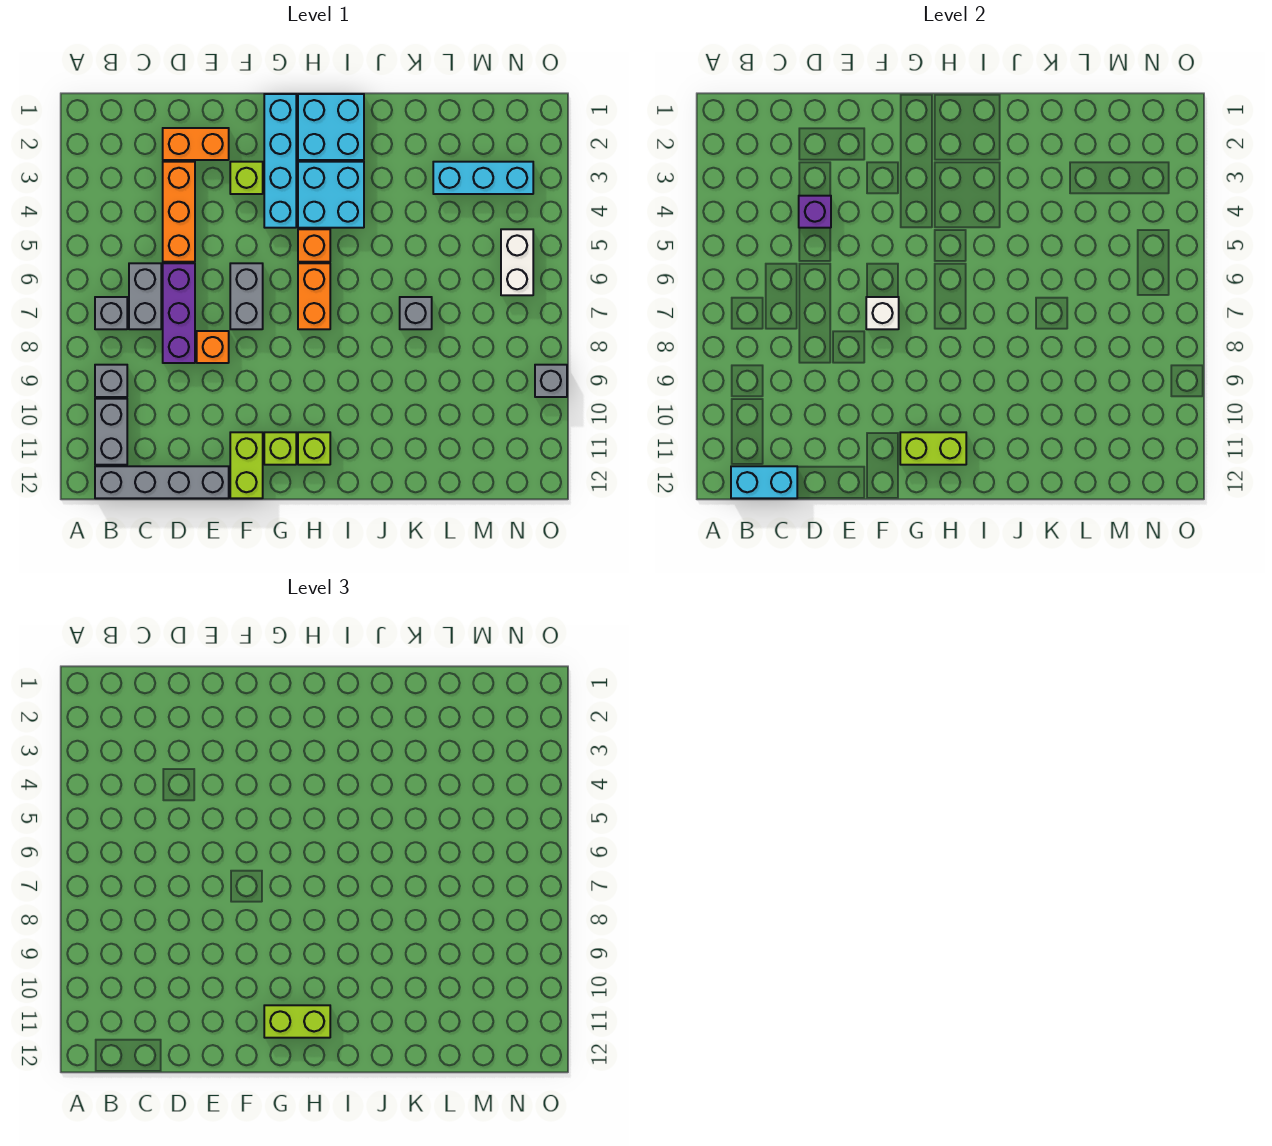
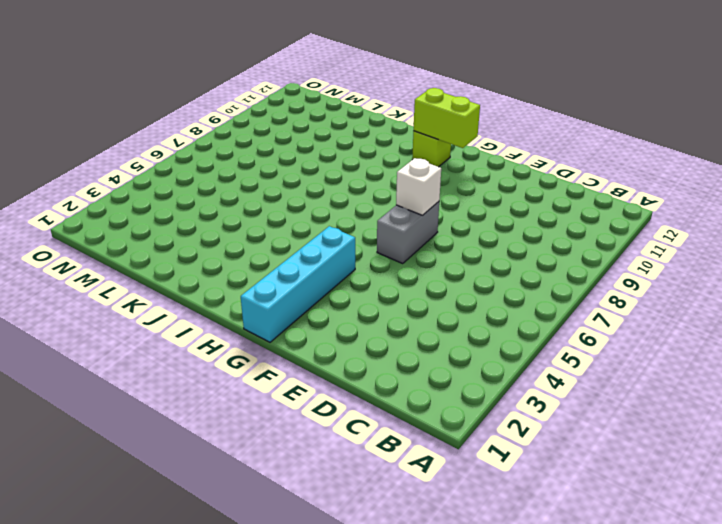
none -> grey brick B7 level 1
none -> grey brick B9 level 1
none -> grey brick B10:B11 level 1

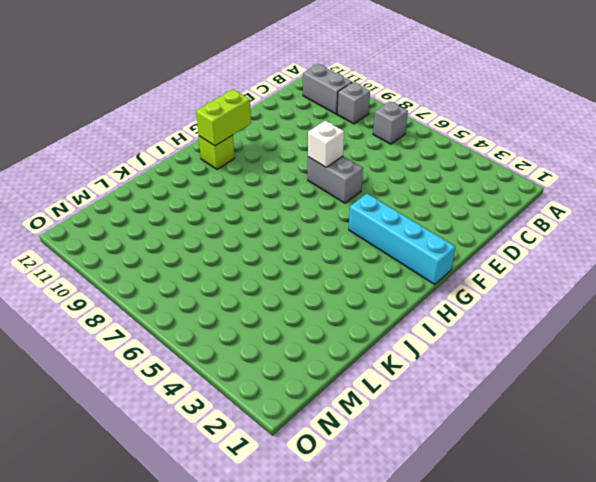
none -> grey brick B12:E12 level 1
none -> grey brick C6:C7 level 1
none -> orange brick D2:E2 level 1

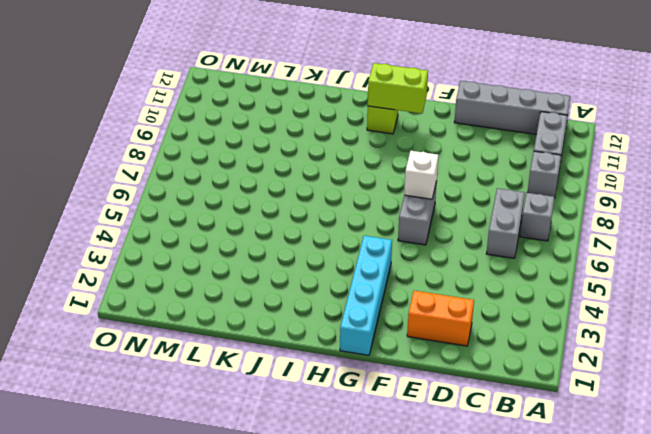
none -> orange brick D3:D5 level 1
none -> purple brick D6:D8 level 1
none -> orange brick E8 level 1

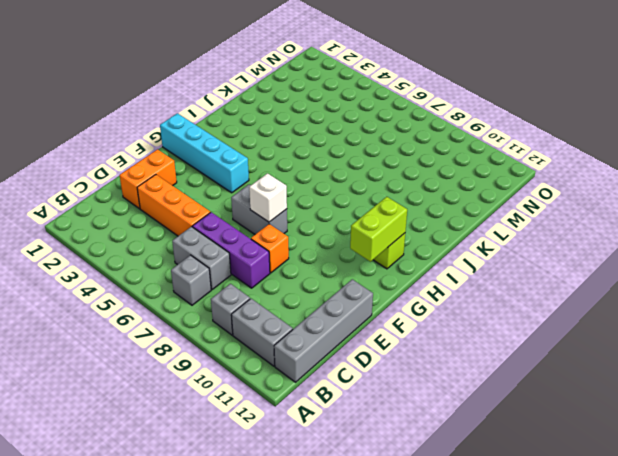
none -> lime brick F3 level 1
none -> lime brick F11:F12 level 1
none -> lime brick G11 level 1

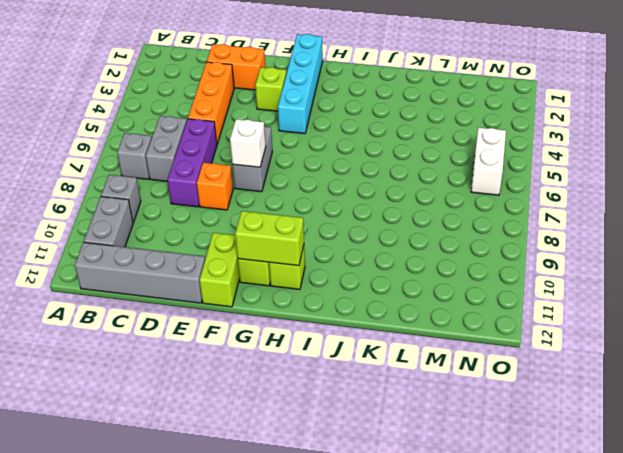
none -> cyan brick H1:I2 level 1
none -> cyan brick H3:I4 level 1
none -> orange brick H5 level 1

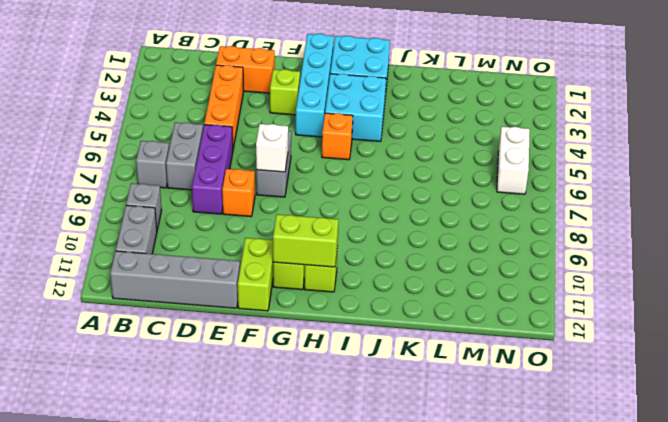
none -> orange brick H6:H7 level 1
none -> grey brick K7 level 1
none -> cyan brick L3:N3 level 1

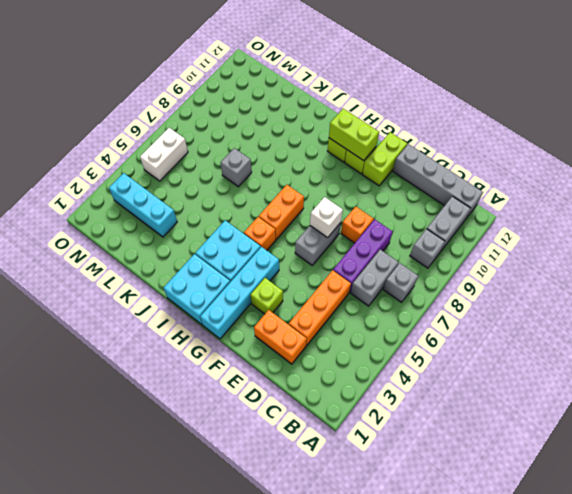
none -> grey brick O9 level 1
none -> cyan brick B12:C12 level 2
none -> purple brick D4 level 2

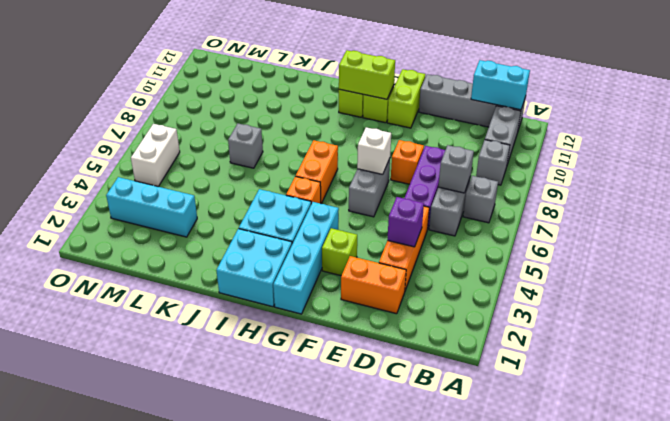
grey brick C7 level 2 -> grey brick O9 level 1
none -> lime brick G11:H11 level 3

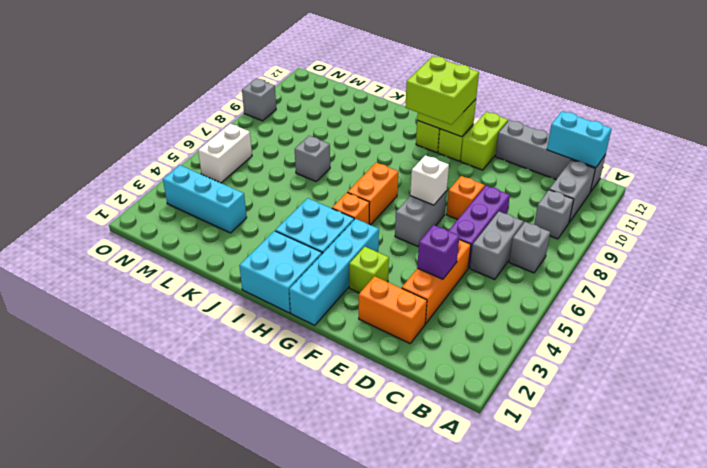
lime brick G10:H11 level 3 -> lime brick G11:H11 level 3

